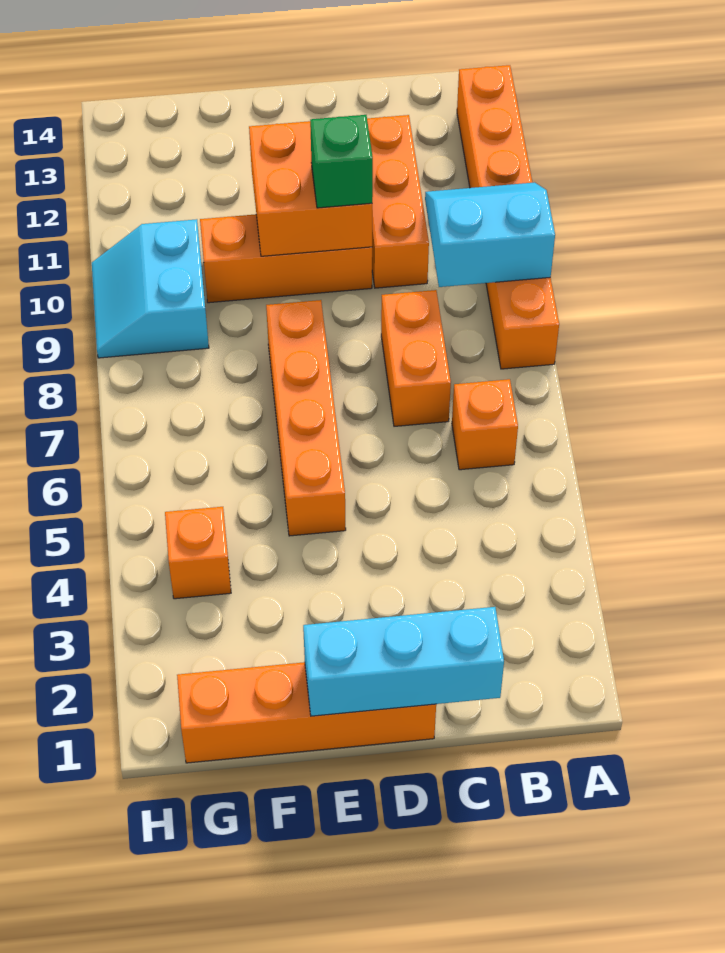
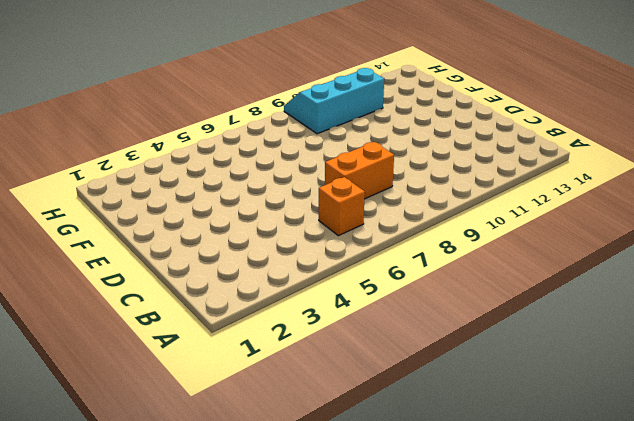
cyan slope G9:H11 level 1 top G -> cyan slope G9:H10 level 1 top G
none -> orange brick A8:A13 level 1
none -> orange brick C10:C12 level 1
none -> orange brick D1:G1 level 1

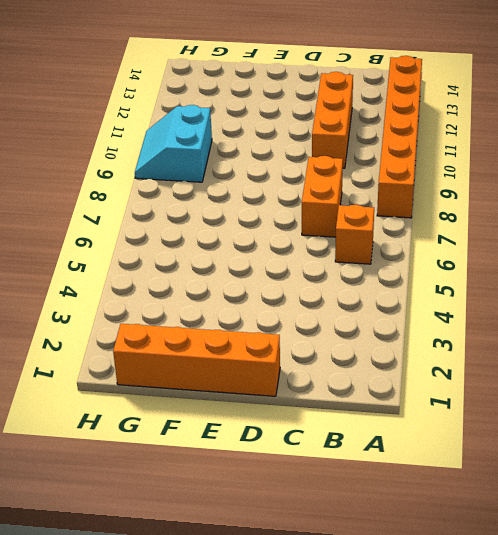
none -> orange brick D10:F10 level 1
none -> orange brick E5:E8 level 1
none -> orange brick G4 level 1

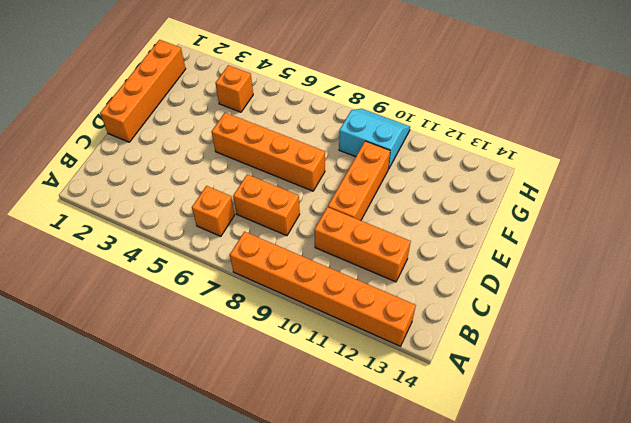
none -> cyan slope A9:B10 level 2 top 9
none -> cyan brick C1:E1 level 2
none -> orange brick D10:E11 level 2

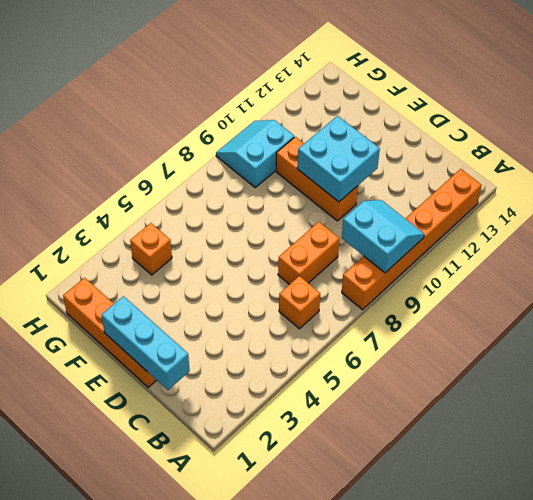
cyan brick D10:E11 level 2 -> orange brick D10:E11 level 2
none -> orange brick C10:C12 level 1
none -> orange brick E5:E8 level 1
none -> green brick D10 level 3

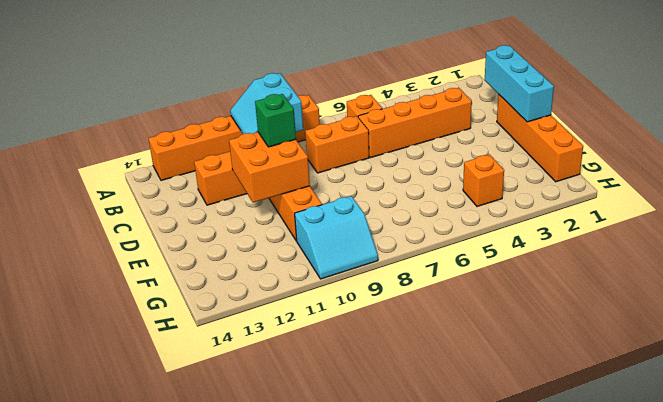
orange brick C3:C6 level 1 -> orange brick E5:E8 level 1

